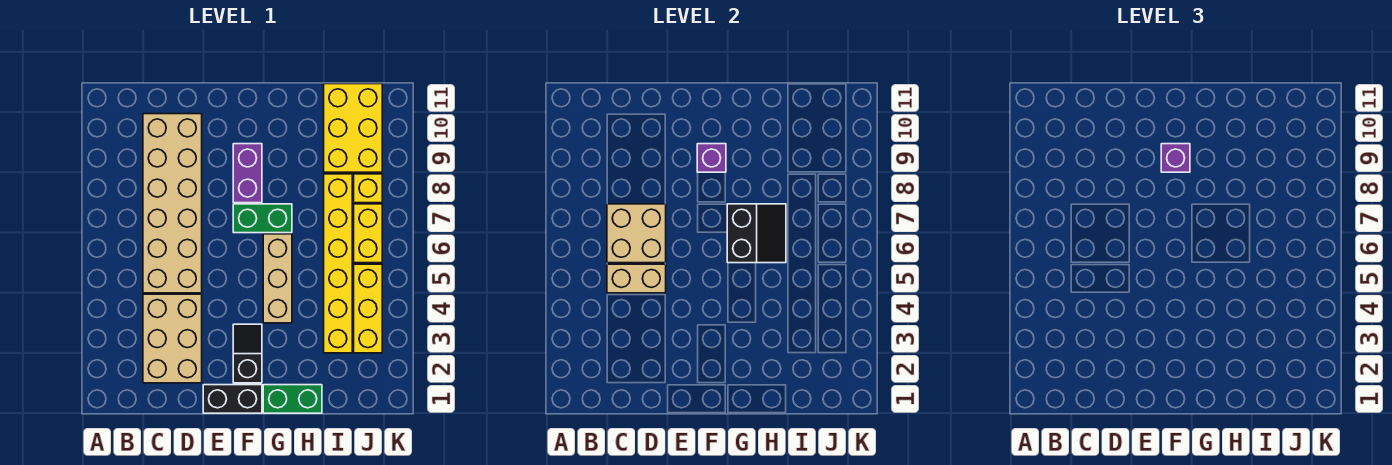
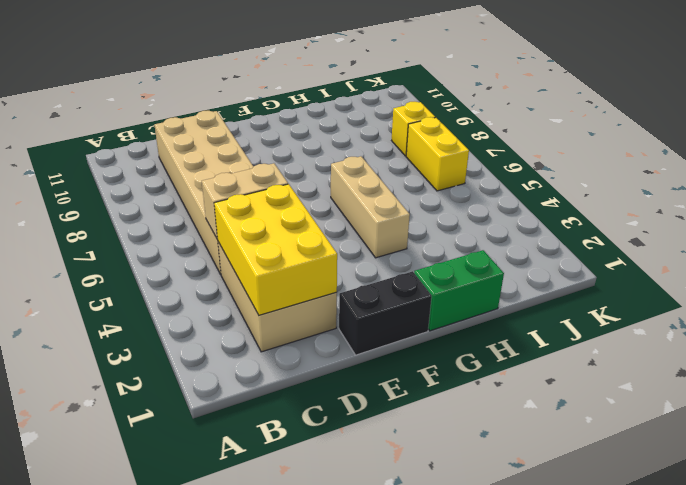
yellow brick C2:D4 level 2 -> yellow brick I9:J11 level 1
none -> black slope F2:F3 level 1 top 2
none -> green brick F7:G7 level 1
none -> purple brick F8:F9 level 1

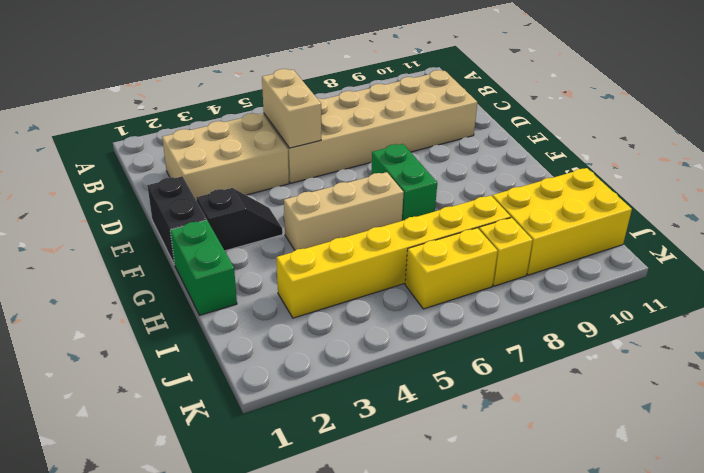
none -> purple brick F8:F9 level 1
none -> yellow brick J3:J5 level 1
none -> tan brick C6:D7 level 2

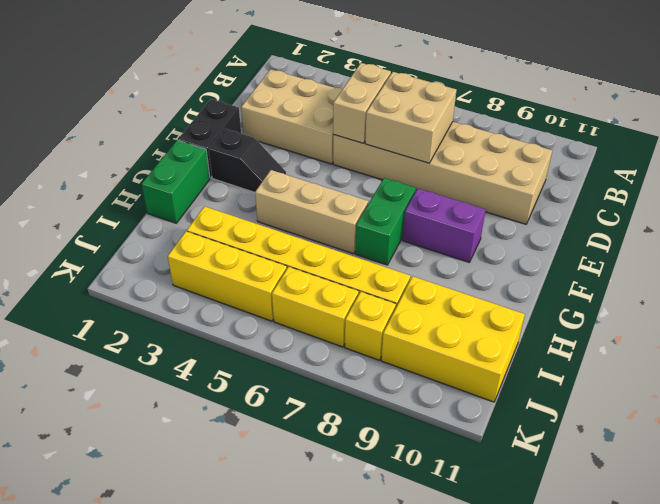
none -> purple brick F9 level 2
none -> black slope G6:H7 level 2 top G
none -> purple brick F9 level 3

